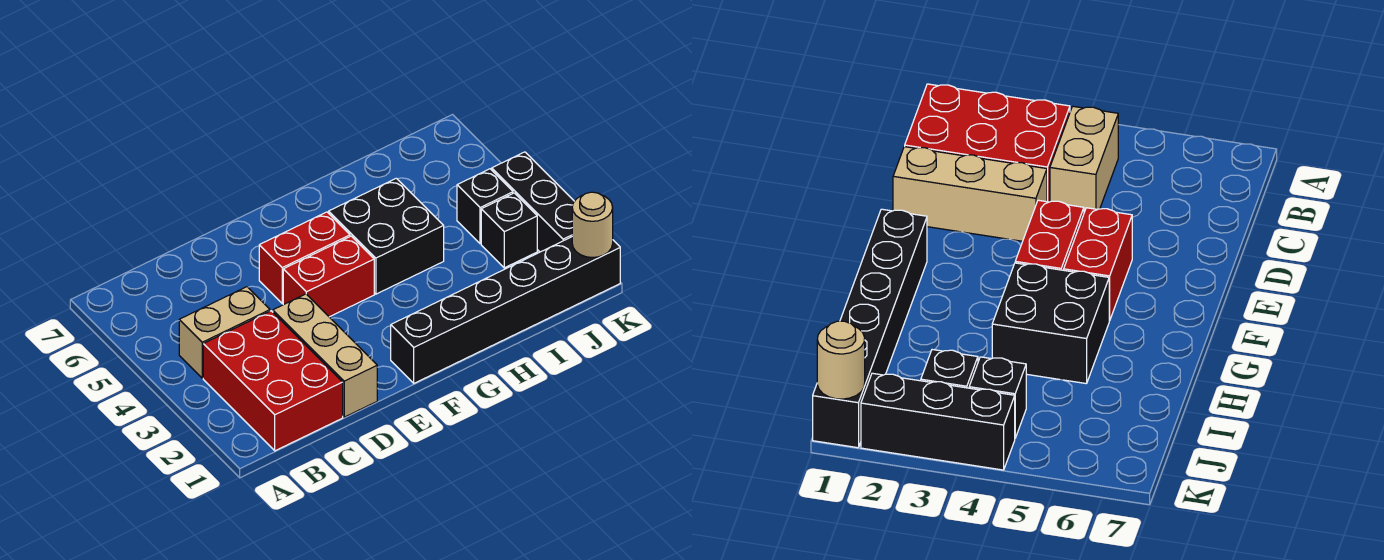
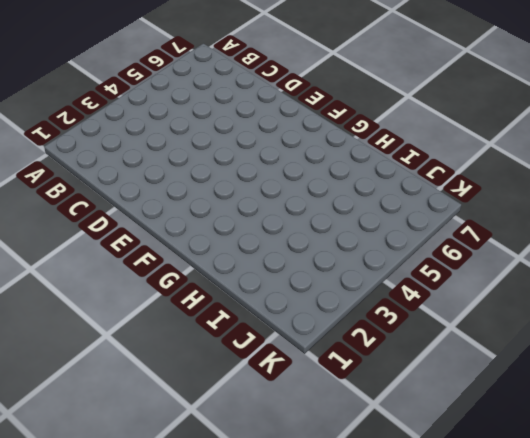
none -> red brick B1:C3 level 1
none -> tan brick B4:C4 level 1

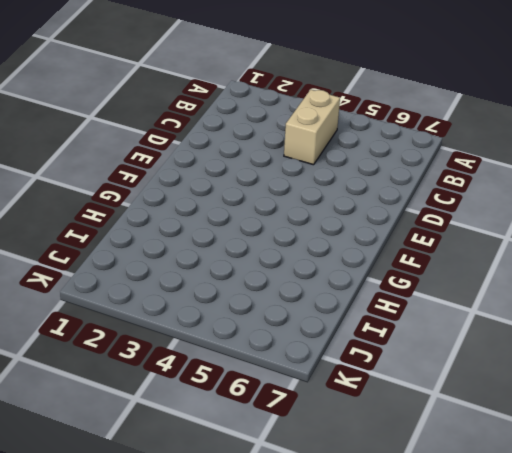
none -> red brick B1:C3 level 1
none -> tan brick D1:D3 level 1

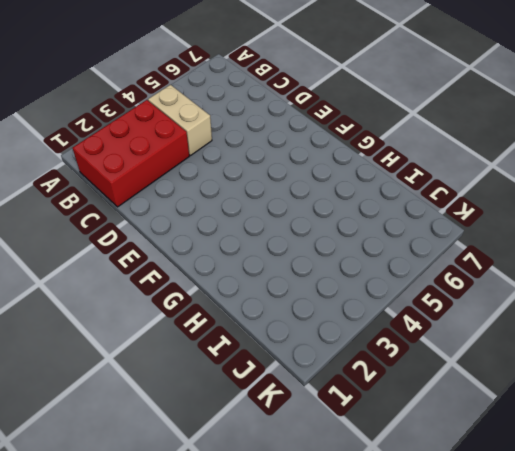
none -> tan brick D1:D3 level 1
none -> red brick E4:F4 level 1

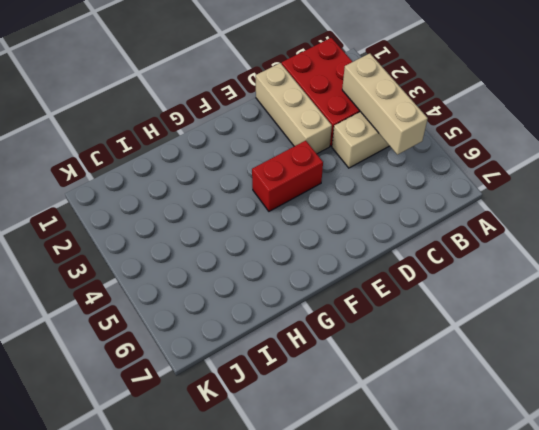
tan brick B3:B5 level 2 -> none
none -> red brick E5:F5 level 1
none -> black brick F1:K1 level 1

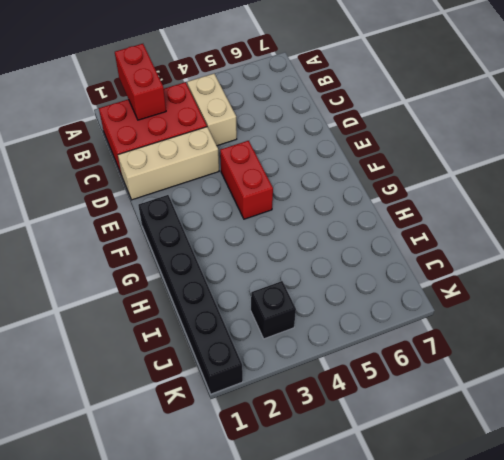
red brick A2:B2 level 2 -> red brick E5:F5 level 1
none -> black brick G4:H5 level 1
none -> black brick J4 level 1

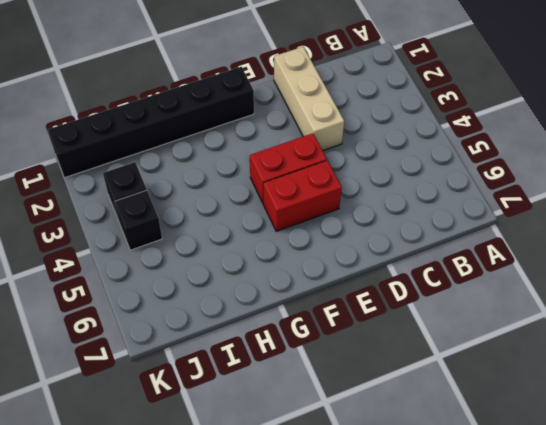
none -> red brick B1:C3 level 1
none -> tan brick B4:C4 level 1

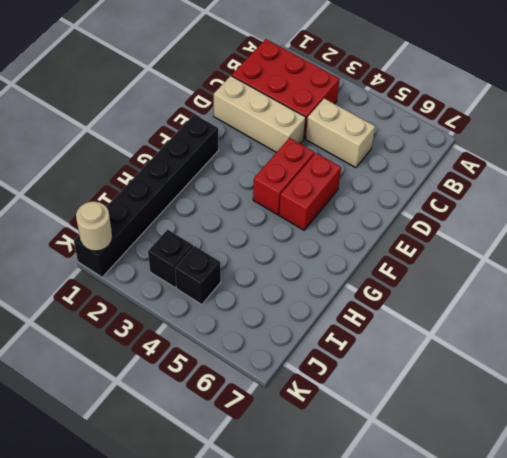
tan brick C4:C5 level 1 -> tan brick B4:C4 level 1
none -> black brick G4:H5 level 1
none -> black brick K2:K4 level 1

